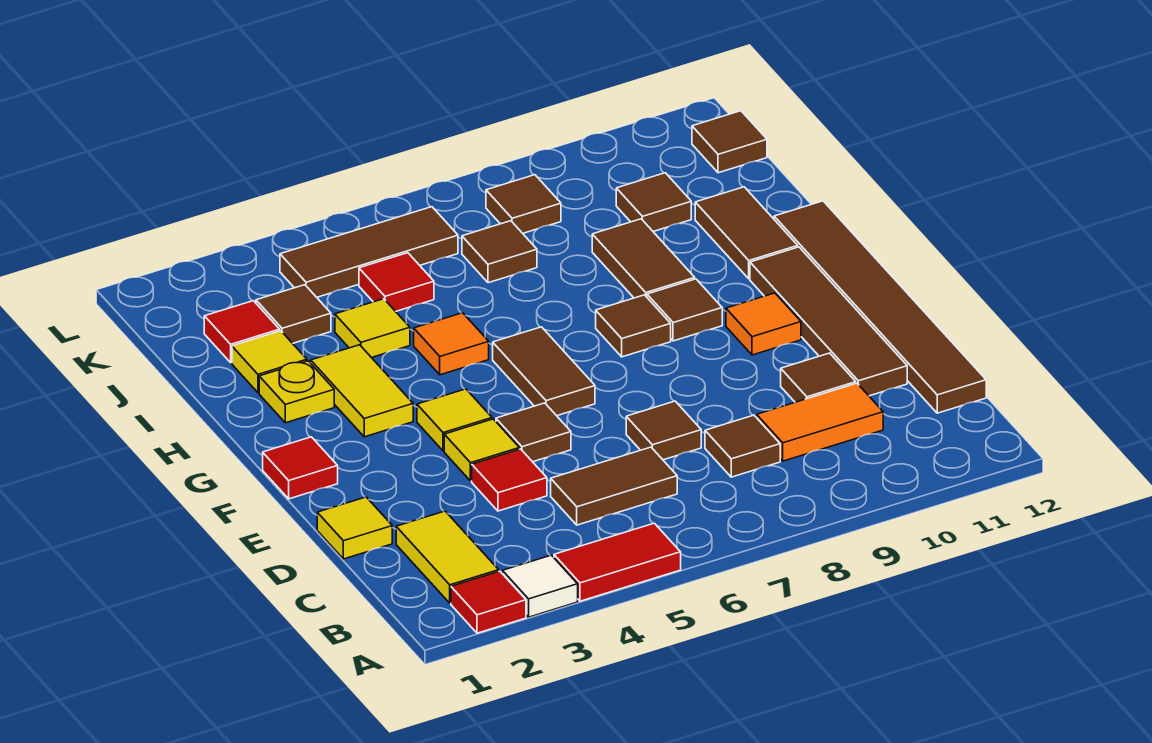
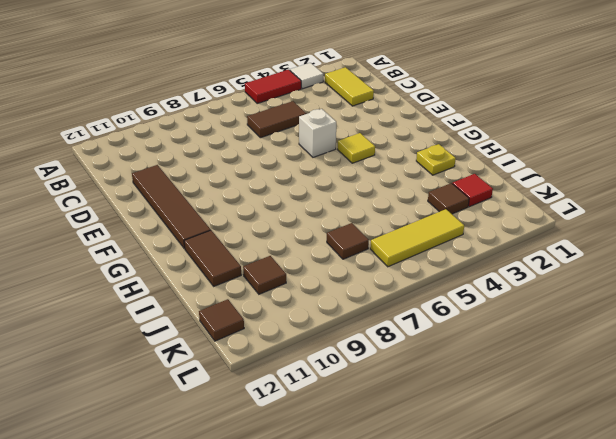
white brick E5 level 1 -> brown tile E5 level 1
yellow tile K4:K6 level 1 -> brown tile K4:K6 level 1
none -> red tile A2 level 1
none -> brown tile C8 level 1
none -> orange tile C9:C10 level 1
none -> brown tile C12:H12 level 1

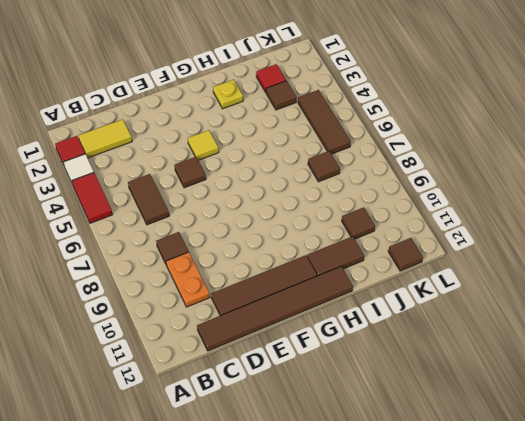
orange plate C9:C10 level 1 -> orange tile C9:C10 level 1
none -> yellow tile D1 level 1
none -> red tile D4 level 1
none -> brown tile D7 level 1
none -> brown tile D10 level 1

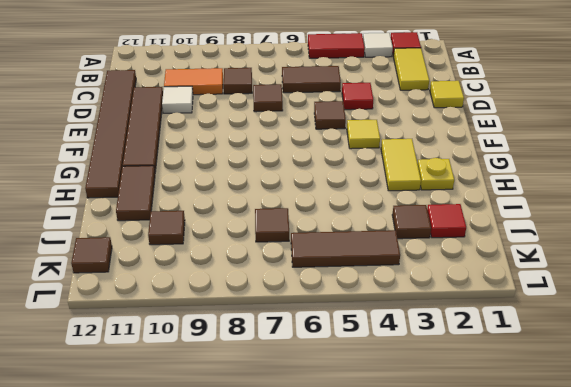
white tile D10 level 1 -> brown tile D10 level 1
none -> yellow tile E4 level 1
none -> red tile F1 level 1
none -> brown tile F6:G6 level 1
none -> orange tile F10 level 1

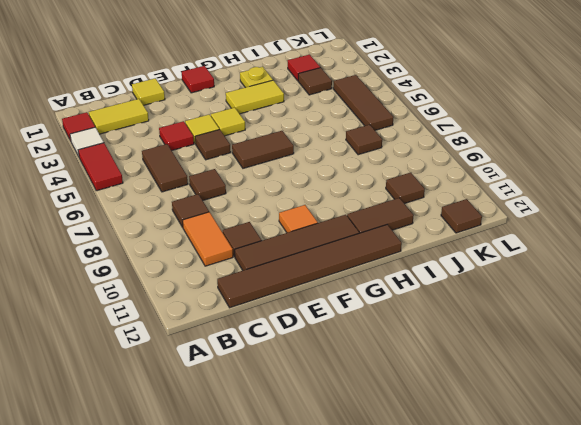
none -> brown tile G8 level 1
none -> brown tile G9 level 1
none -> orange tile H5 level 1
none -> brown tile H9:I9 level 1

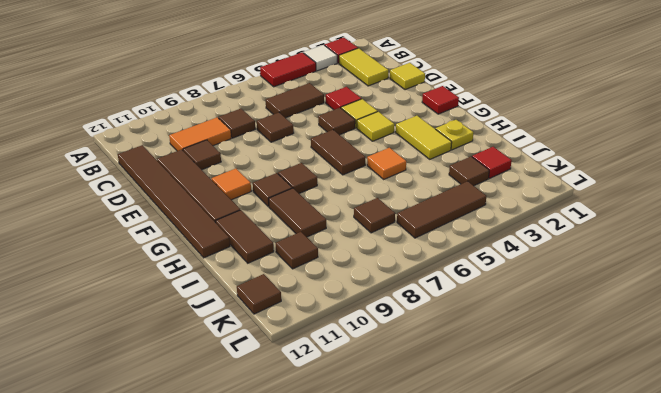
none -> yellow tile I2 level 1
none -> yellow tile I4 level 1
none -> red tile J5 level 1
none -> brown tile K8 level 1

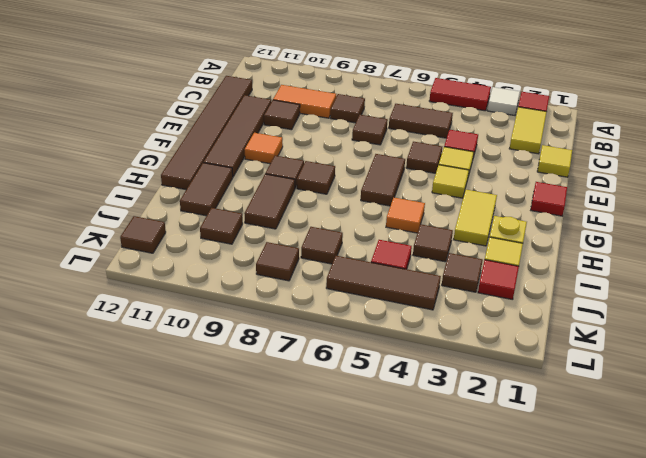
brown tile I4 level 1 -> yellow tile I4 level 1

